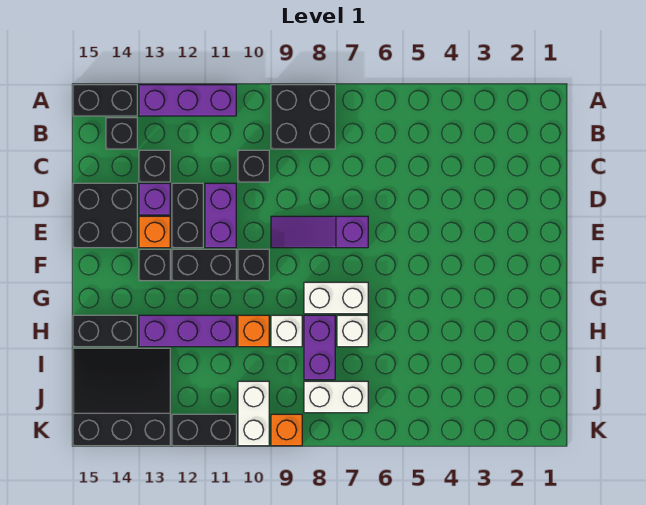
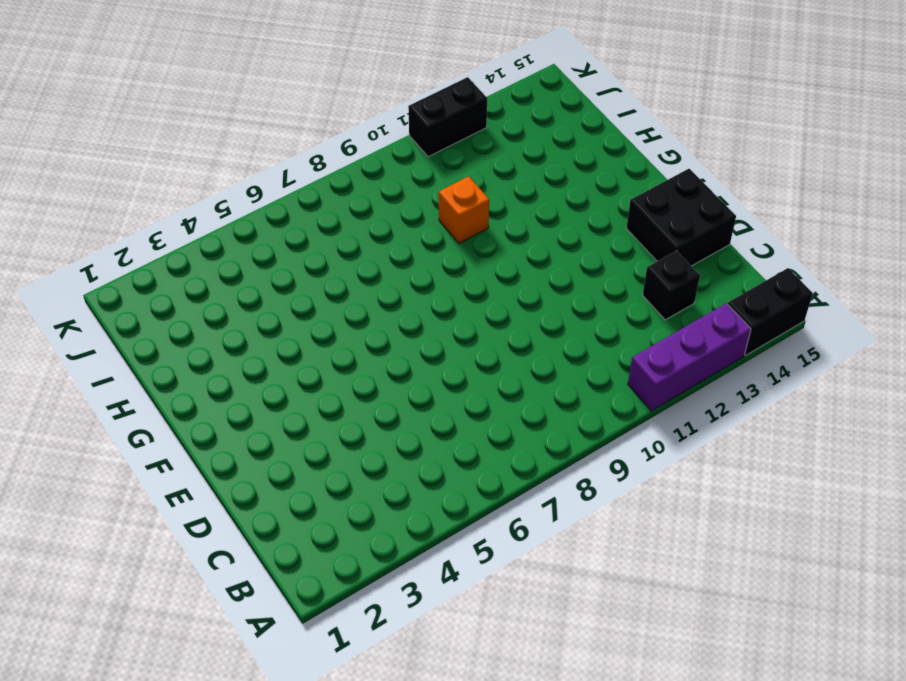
none -> black brick A8:B9 level 1
none -> black brick B14 level 1
none -> black brick C10 level 1

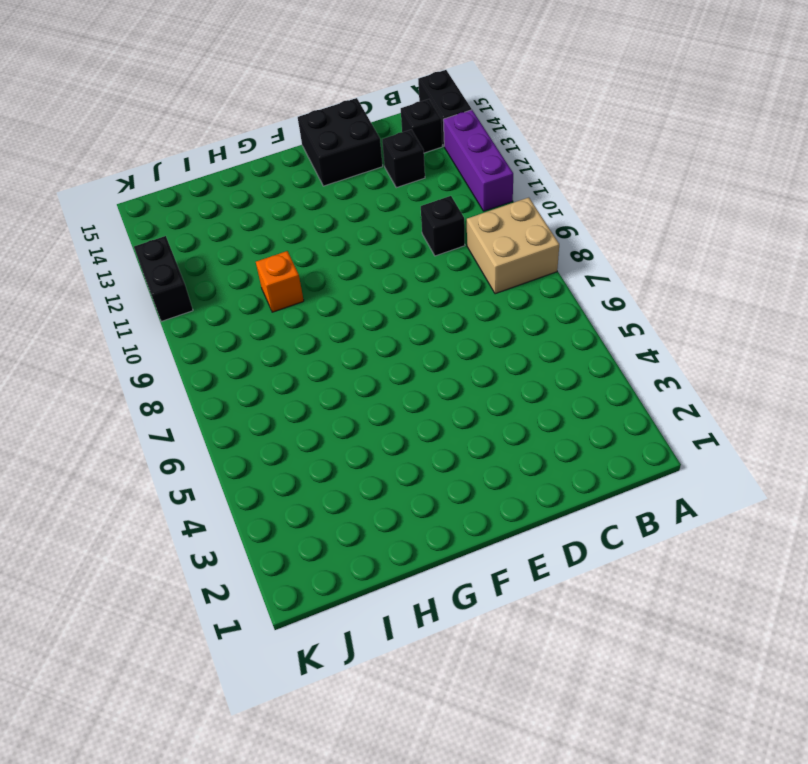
tan brick A8:B9 level 1 -> black brick A8:B9 level 1
none -> purple brick D11:E11 level 1
none -> black brick D12:E12 level 1
none -> purple brick D13 level 1

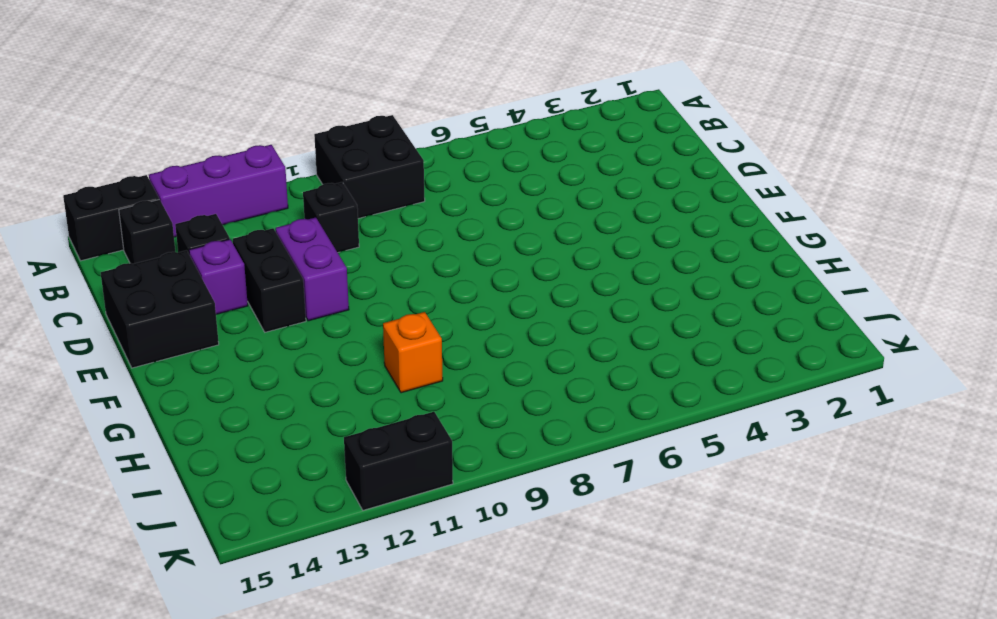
none -> purple slope E7:E9 level 1 top 7
none -> orange brick E13 level 1
none -> black brick F10 level 1

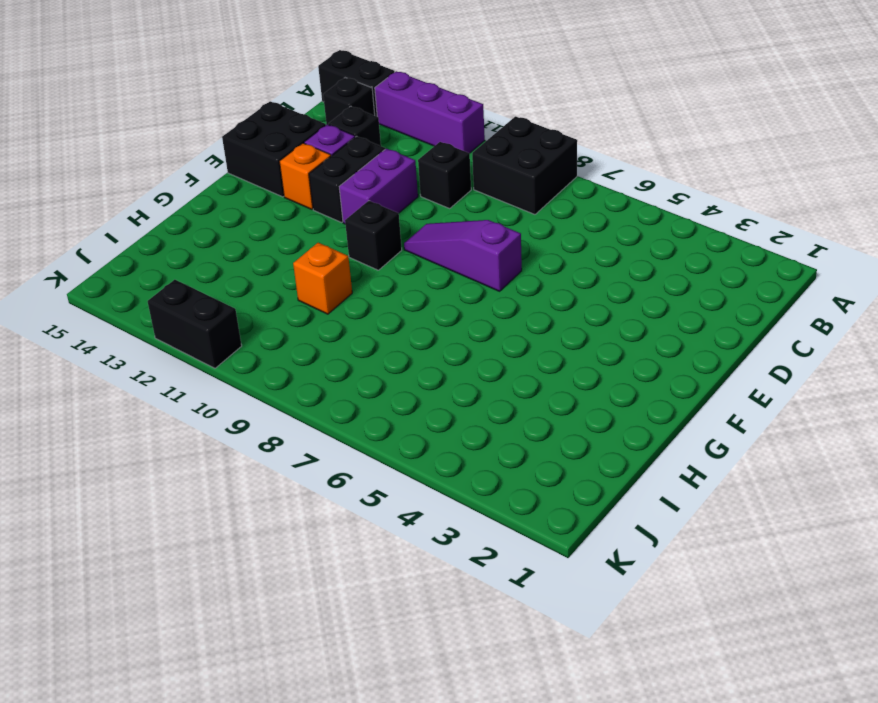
none -> black brick F11:F12 level 1
none -> black brick F13 level 1
none -> white brick G7:G8 level 1

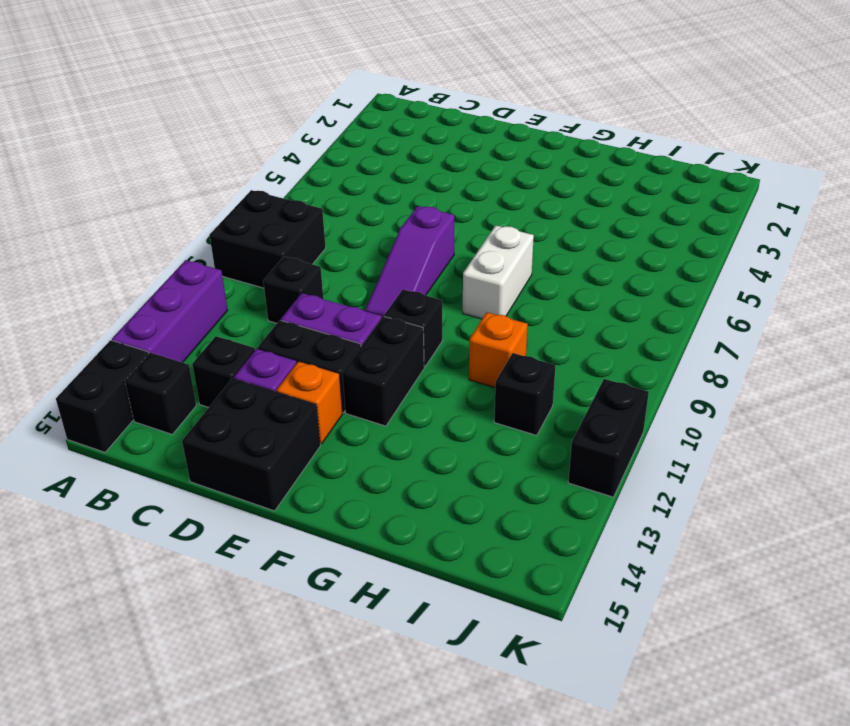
black brick I11 level 1 -> black brick F13 level 1
none -> white brick H7 level 1
none -> purple brick H8:I8 level 1
none -> white brick H9 level 1

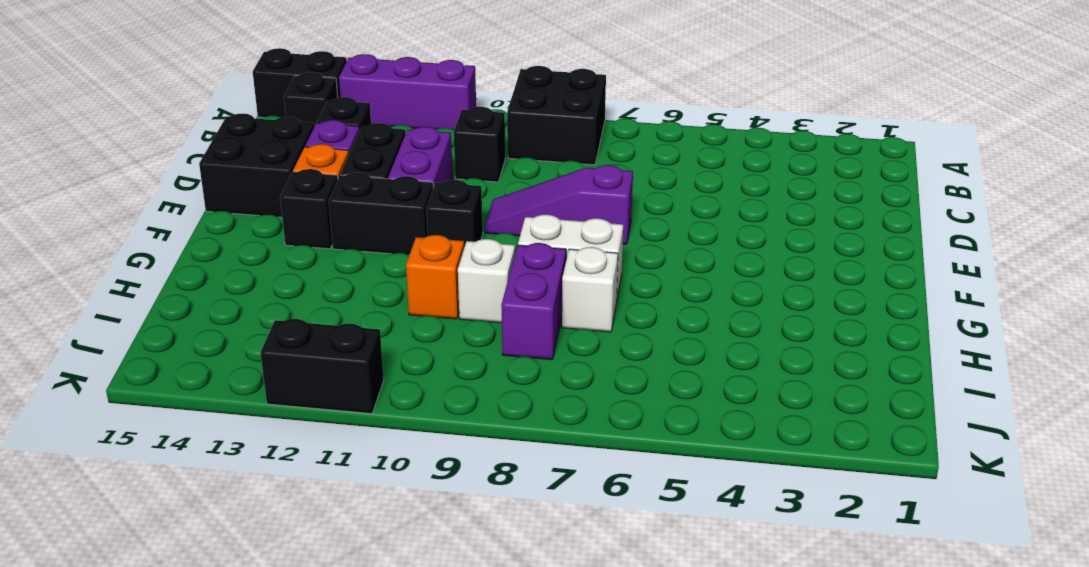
none -> purple brick H11:H13 level 1
none -> black brick H14:H15 level 1
none -> black slope I13:K15 level 1 top K

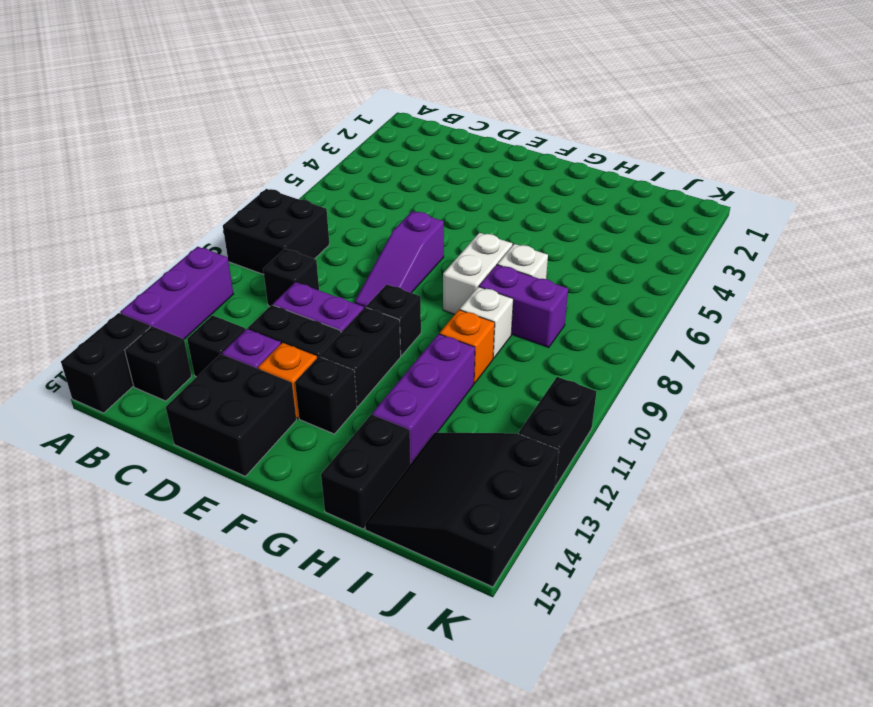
none -> white brick J7:J8 level 1
none -> white brick J10:K10 level 1
none -> orange brick K9 level 1

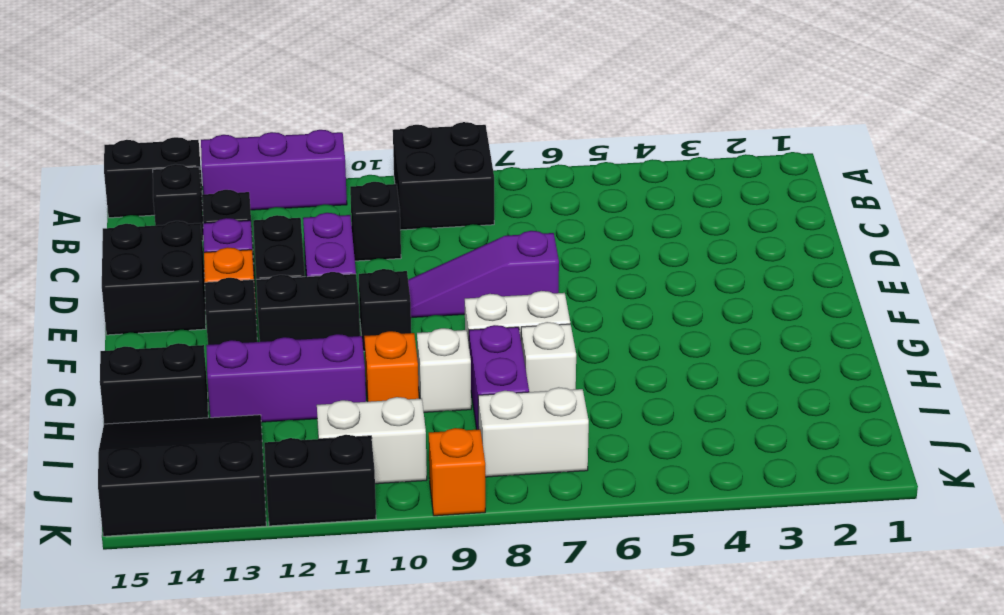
white brick J10:J11 level 1 -> white brick J10:K10 level 1

